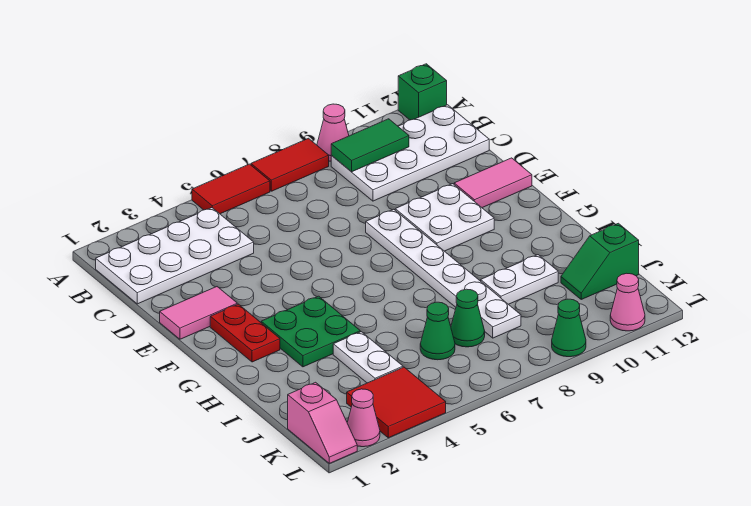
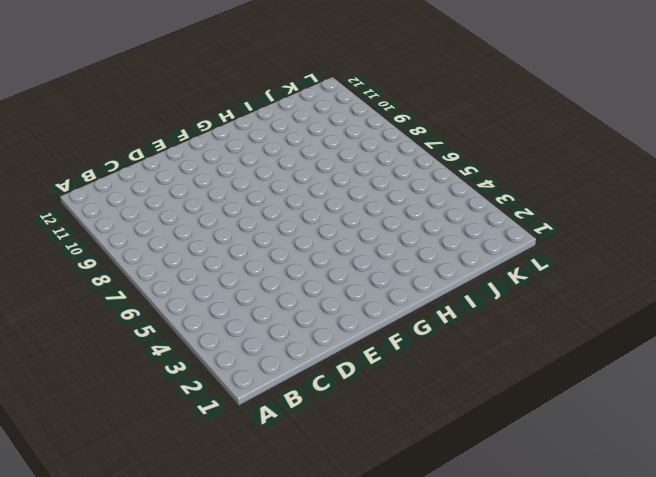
none -> red tile A5:A6 level 1
none -> red tile A7:A8 level 1
none -> pink cone A9 level 1

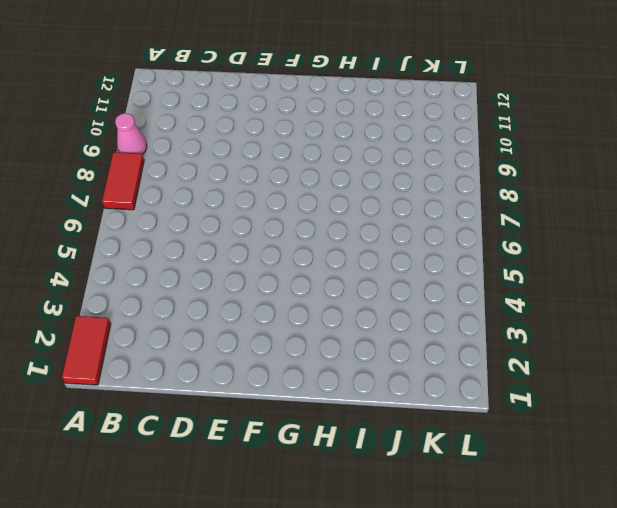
red tile A1:A2 level 1 -> red tile A5:A6 level 1
none -> green brick A12 level 1
none -> white plate B1:C4 level 1
none -> white plate B9:C12 level 1

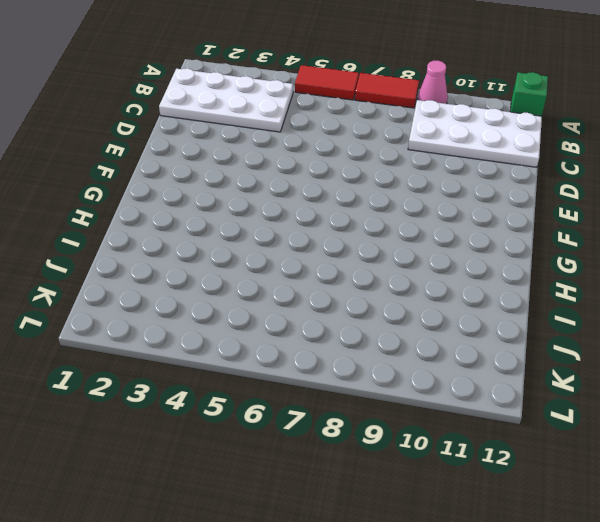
none -> pink tile E1:E2 level 1
none -> white plate E8:J8 level 1
none -> white plate E9:F10 level 1

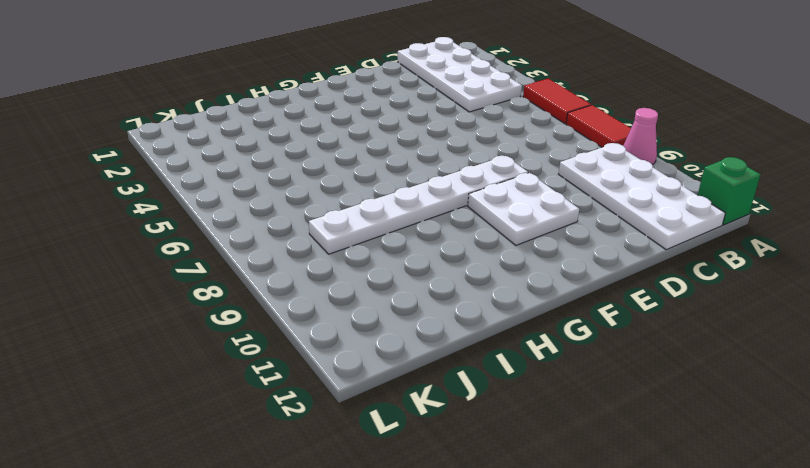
none -> pink tile E1:E2 level 1
none -> pink tile E11:E12 level 1
none -> red plate F2:G2 level 1

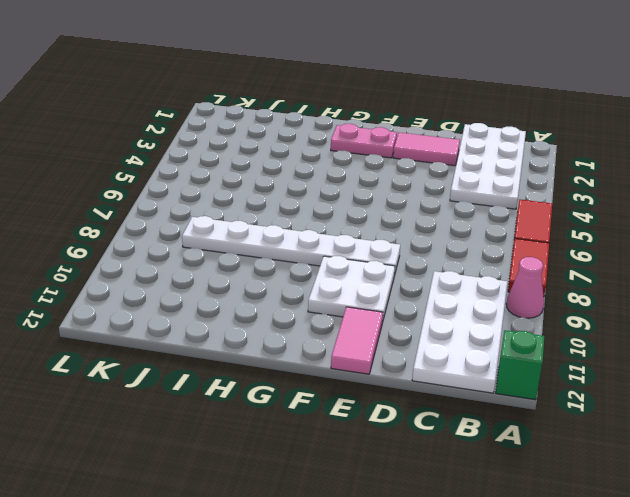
pink tile D2:E2 level 1 -> pink tile E1:E2 level 1
pink plate F2:G2 level 1 -> red plate F2:G2 level 1
none -> green plate G3:H4 level 1
none -> white plate I4:J4 level 1
none -> white plate I9:I10 level 1

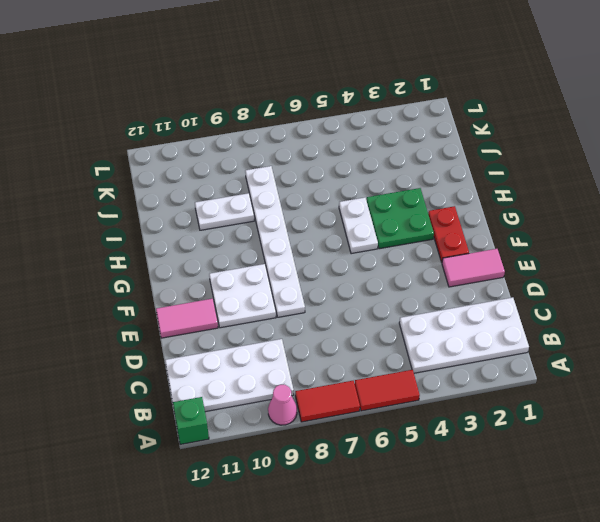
white plate G5:H5 level 1 -> white plate I4:J4 level 1
none -> green cone J6 level 1
none -> green cone J7 level 1
none -> green slope J11:J12 level 1 top 12

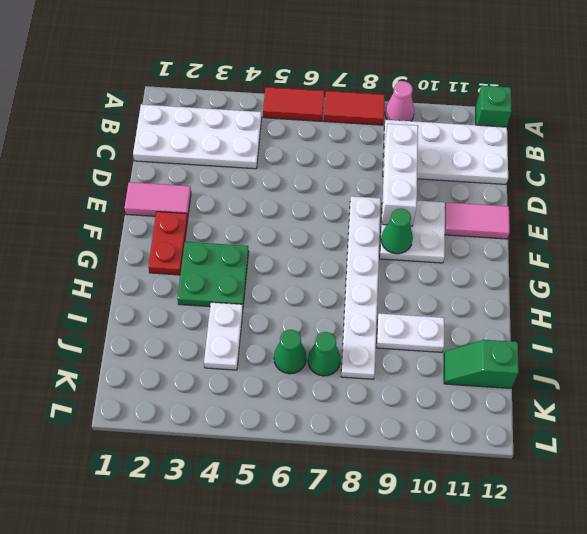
white brick C9:E9 level 2 -> none
green cone F9 level 2 -> green cone L9 level 1
none -> pink slope K1:L1 level 1 top K
none -> red tile K3:L4 level 1
none -> pink cone L2 level 1

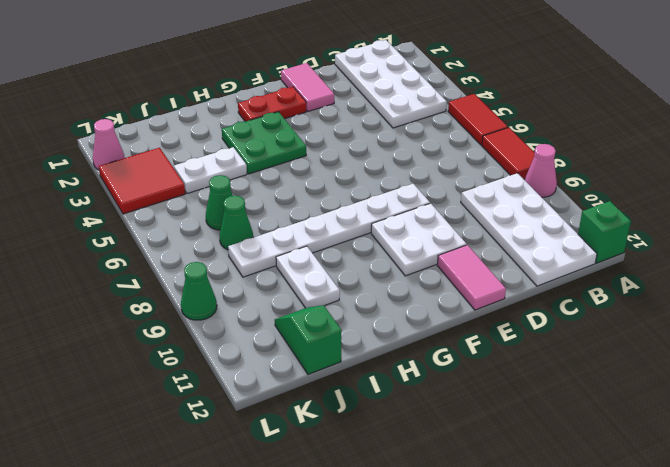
none -> pink slope K1:L1 level 1 top K
none -> pink cone L11 level 1
none -> green tile B9:B10 level 2

